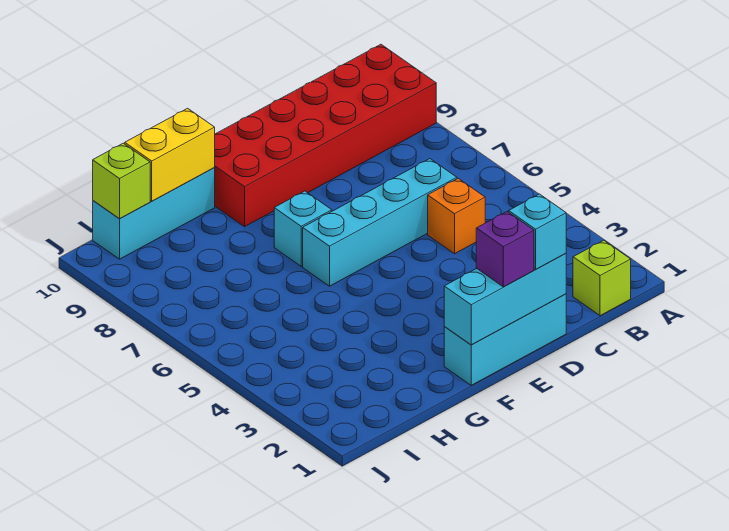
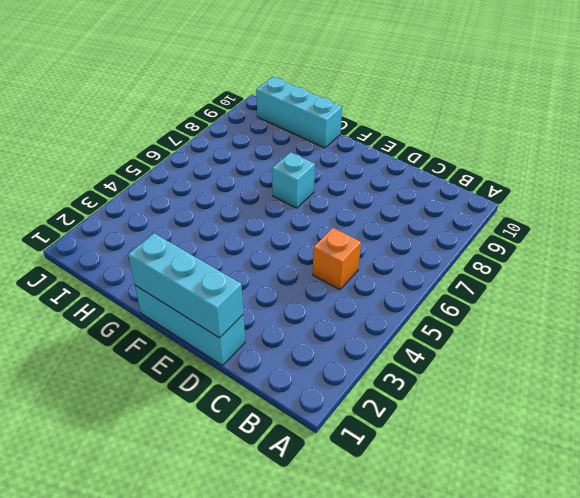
none -> red brick A9:F10 level 1
none -> lime brick B1 level 1
none -> cyan brick C6:F6 level 1

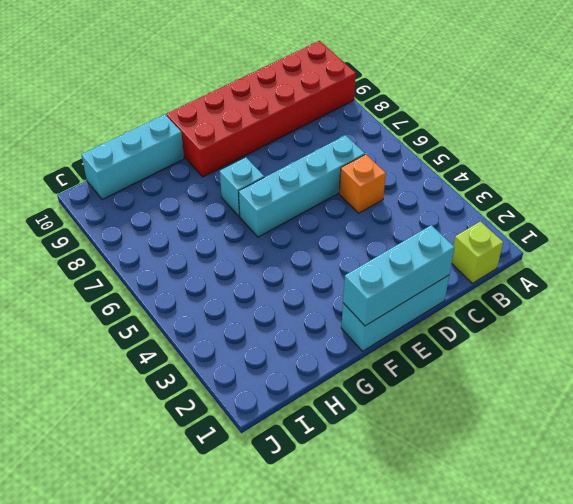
none -> yellow brick G10:H10 level 2
none -> lime brick I10 level 2
none -> cyan brick D1 level 3

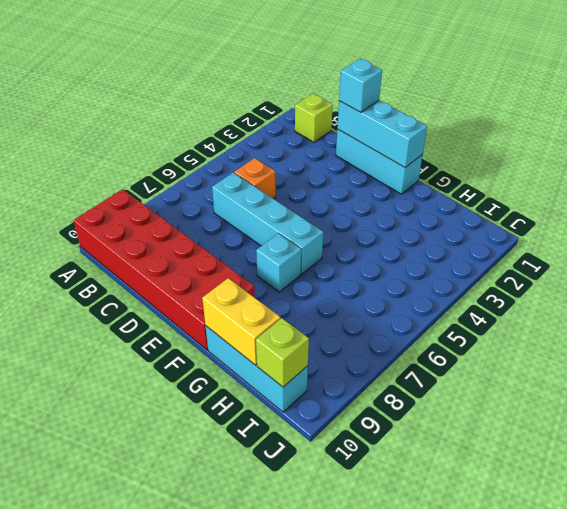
none -> purple brick E1 level 3

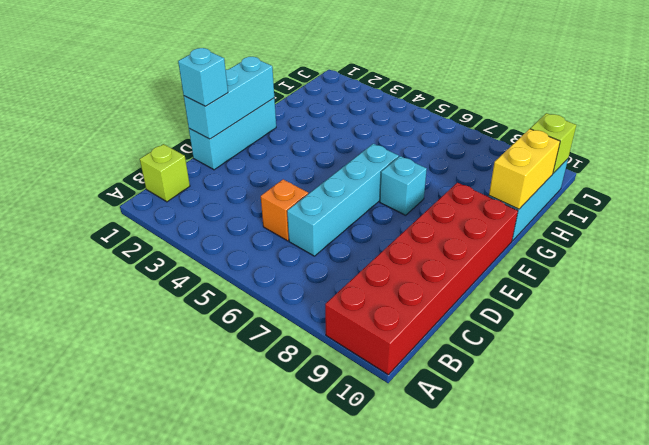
none -> purple brick E1 level 3

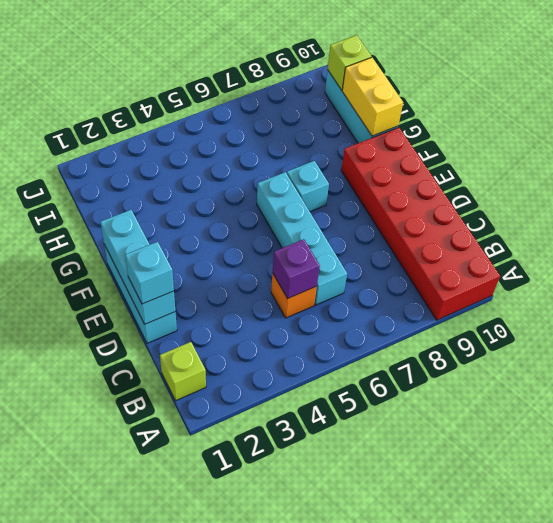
purple brick C5 level 2 -> purple brick E1 level 3

